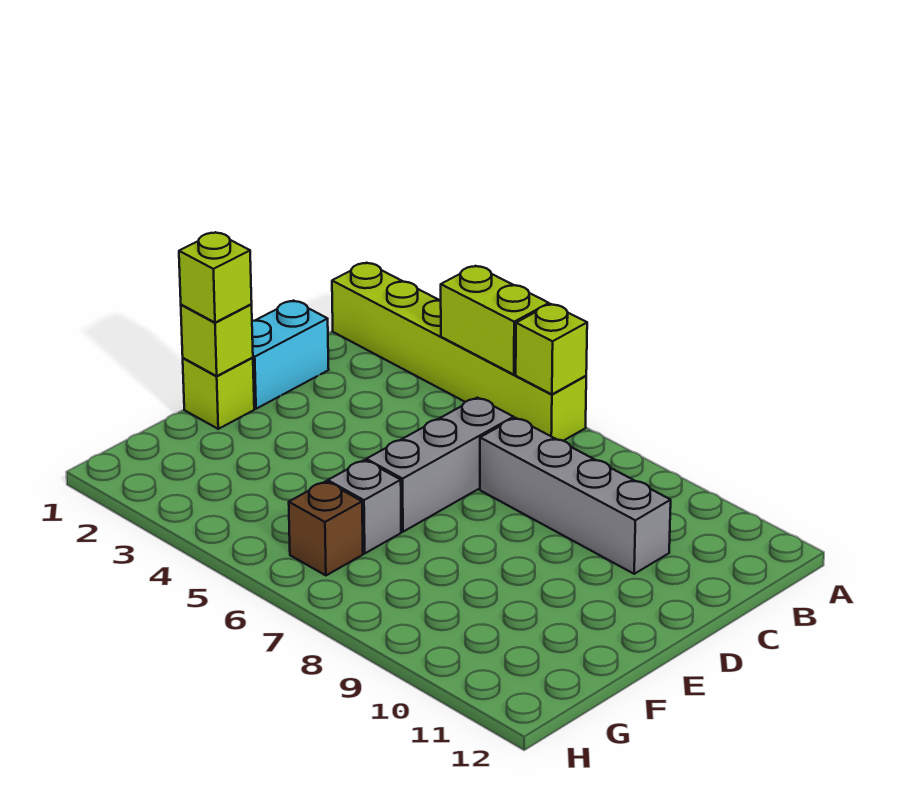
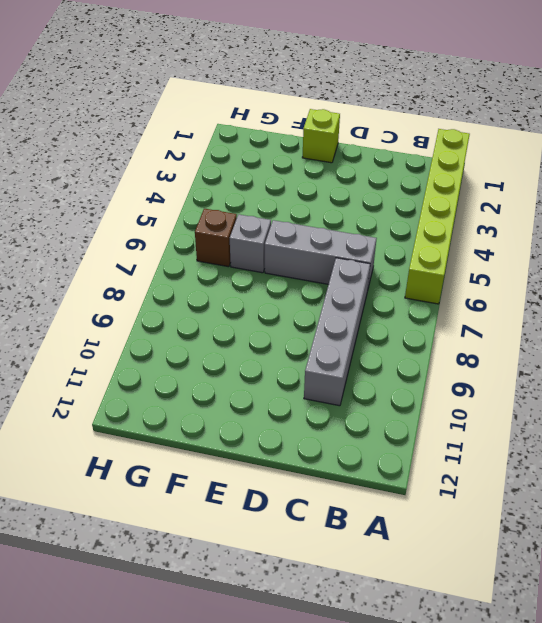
none -> cyan brick C1:D1 level 1
none -> lime brick A4:A5 level 2

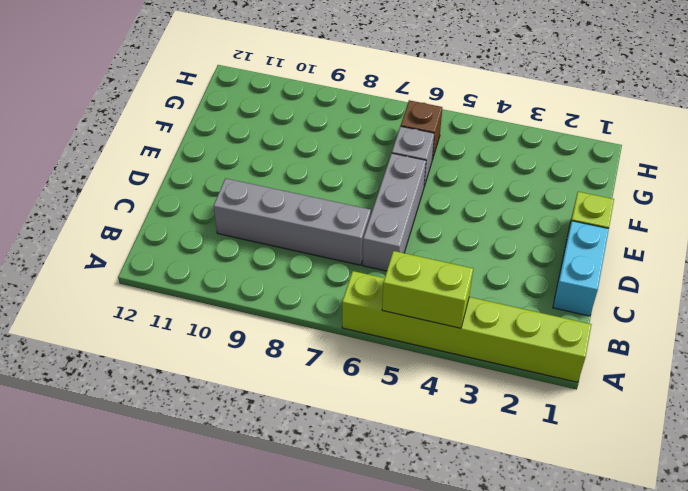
none -> lime brick A6 level 2
none -> lime brick E1 level 2

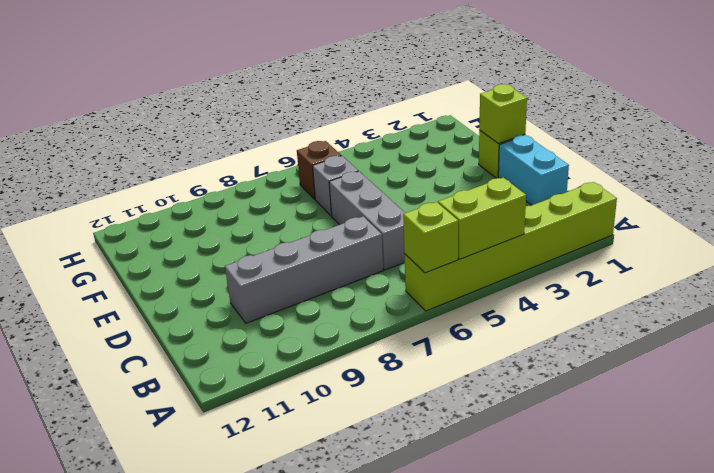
none -> lime brick E1 level 3

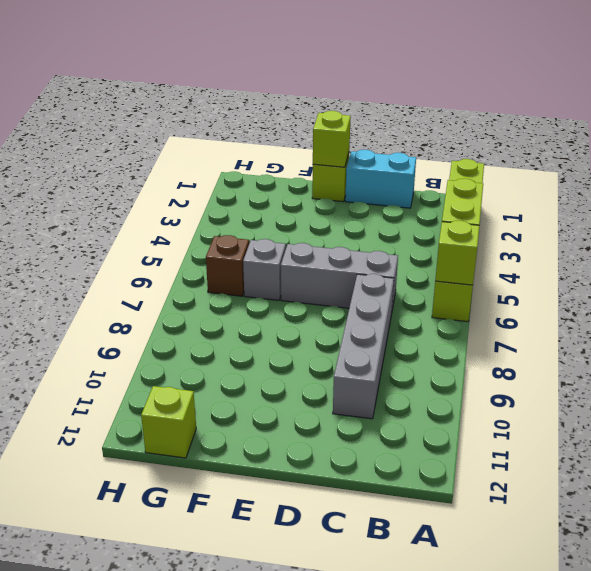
lime brick G12 level 1 -> lime brick E1 level 3

